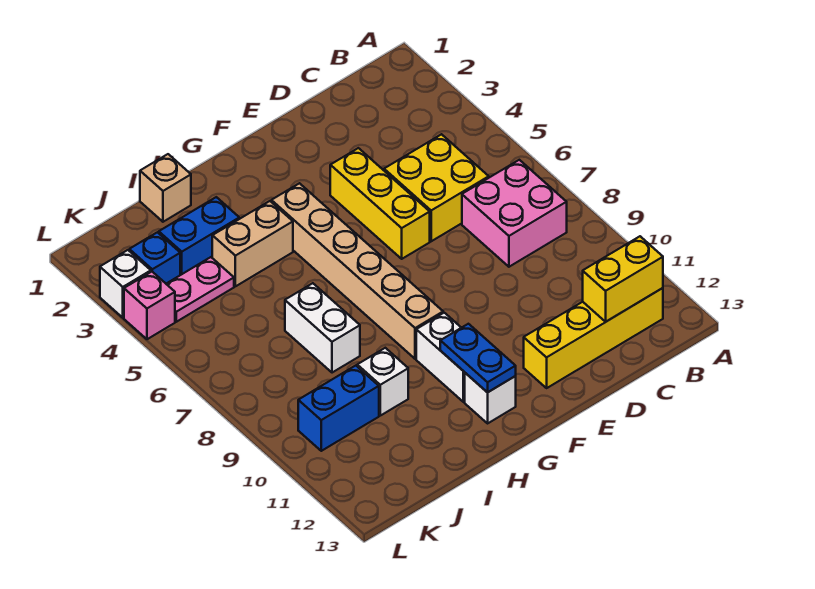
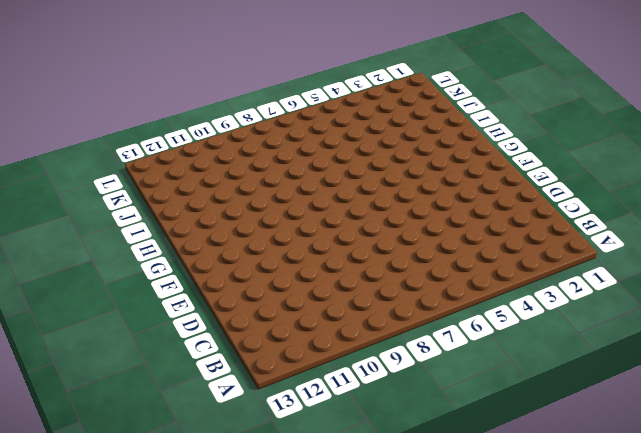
none -> pink brick B7:C8 level 1
none -> yellow brick B12:E12 level 1
none -> yellow brick C5:D6 level 1

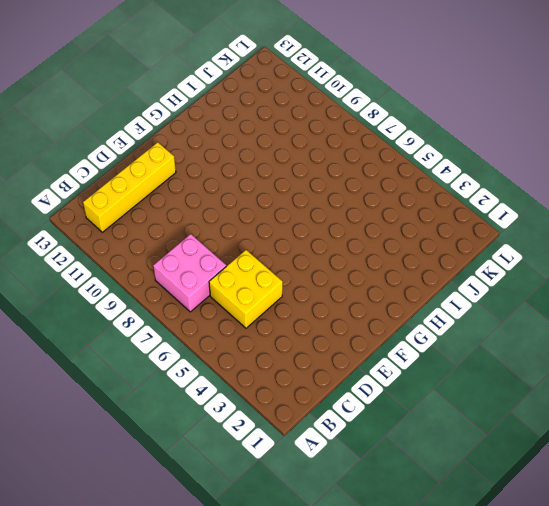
none -> yellow brick E4:E6 level 1
none -> tan brick G4:G9 level 1
none -> white brick G10:G11 level 1

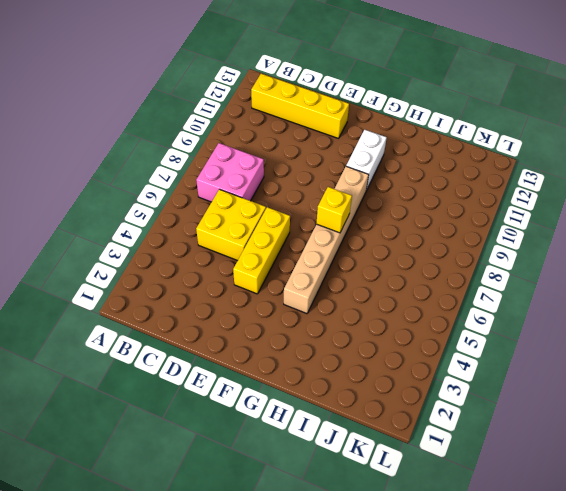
yellow brick G7 level 2 -> none
none -> white brick G12 level 1
none -> tan brick H4:I4 level 1
none -> tan brick I1 level 1

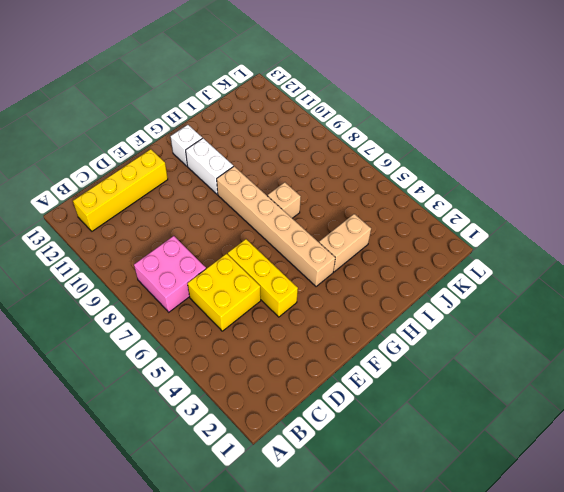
tan brick H7 level 1 -> tan brick I1 level 1
none -> blue brick I3:J3 level 1
none -> white brick I7:I8 level 1
none -> white brick I10 level 1

